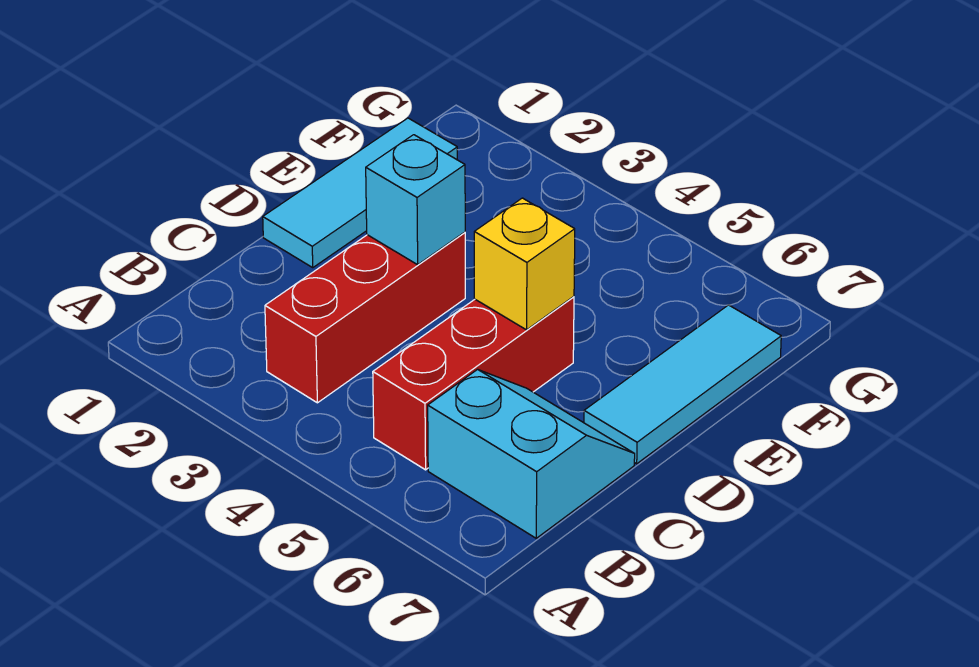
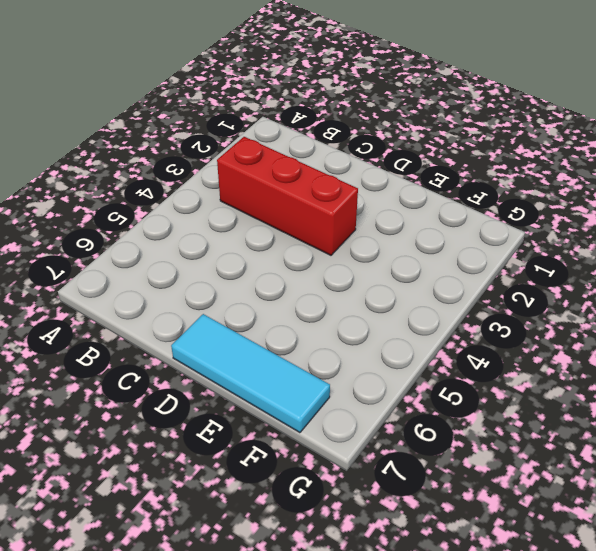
none -> red brick B5:D5 level 1
none -> cyan slope B6:C7 level 1 top B

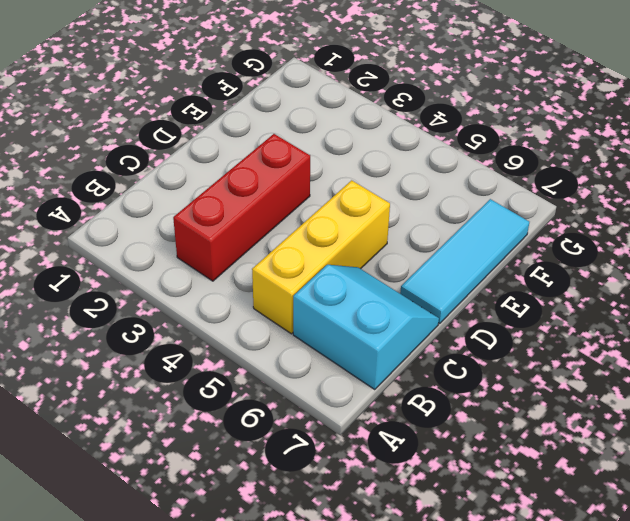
yellow brick B5:D5 level 1 -> red brick B5:D5 level 1
none -> cyan tile D1:F1 level 1
none -> cyan brick D3 level 2

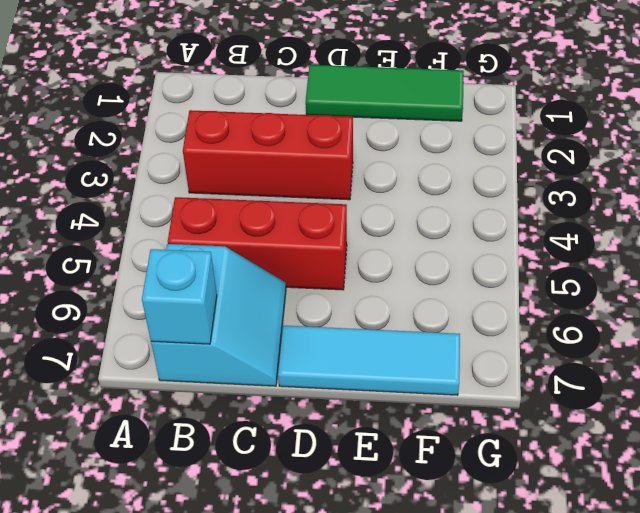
cyan brick B7 level 2 -> cyan brick D3 level 2
green tile D1:F1 level 1 -> cyan tile D1:F1 level 1
none -> yellow brick D5 level 2

